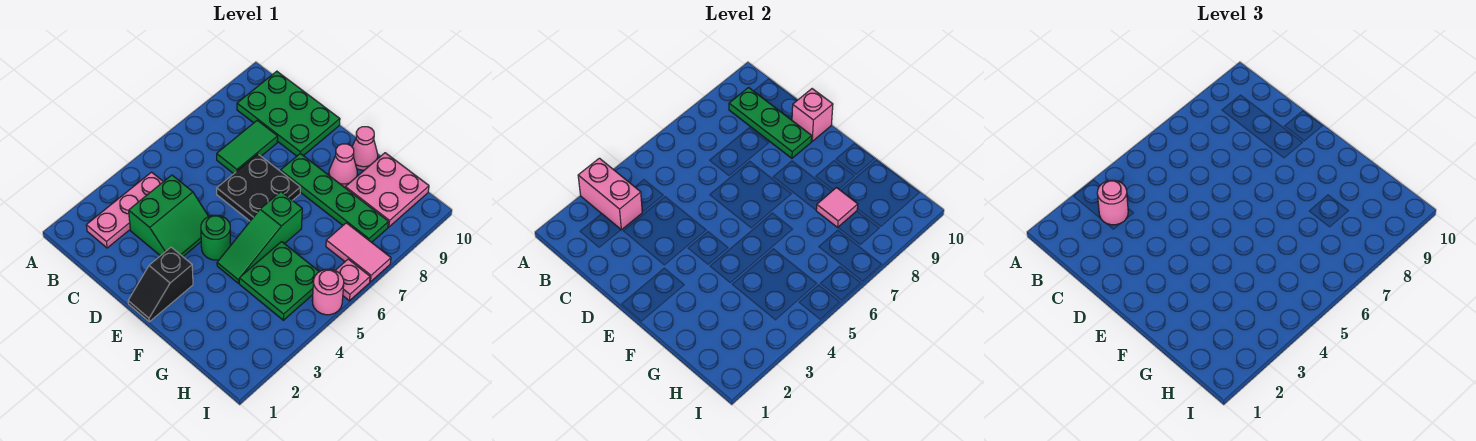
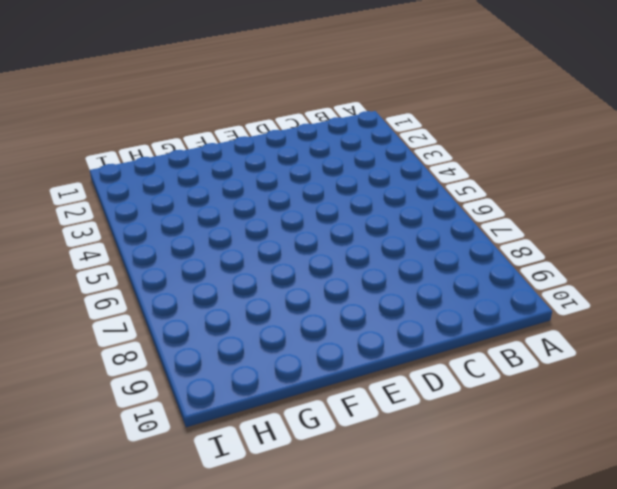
none -> pink plate B2:B4 level 1
none -> green plate B9:D10 level 1
none -> green slope C3:D4 level 1 top C

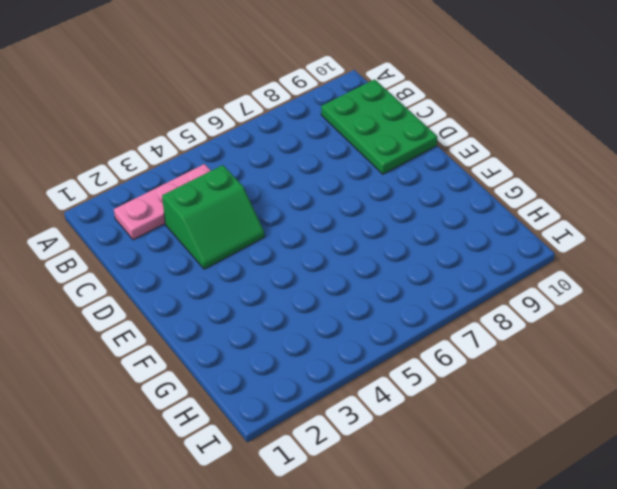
none -> green tile C7:C8 level 1
none -> black plate D6:E7 level 1
none -> black slope E1:E2 level 1 top 2

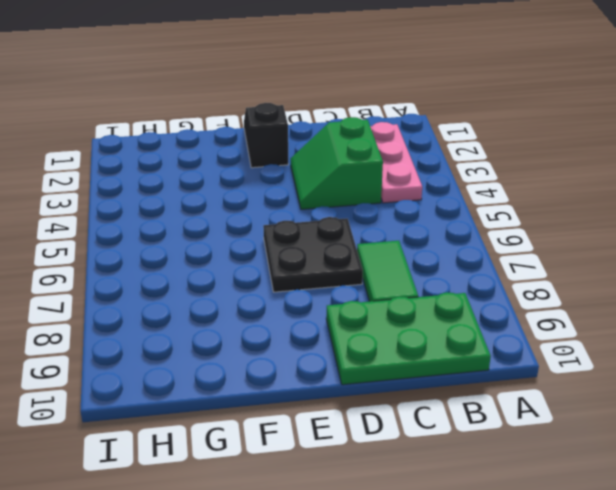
none -> green round brick E4 level 1
none -> green plate E8:H8 level 1
none -> green slope F4:F6 level 1 top 6

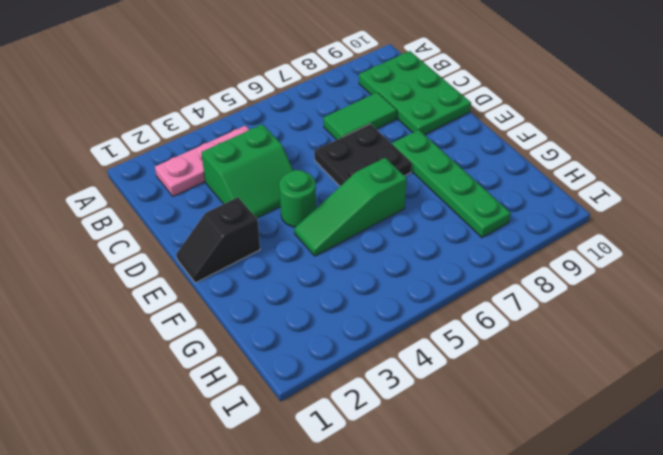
none -> pink cone F9 level 1
none -> pink cone F10 level 1
none -> green plate G4:H5 level 1

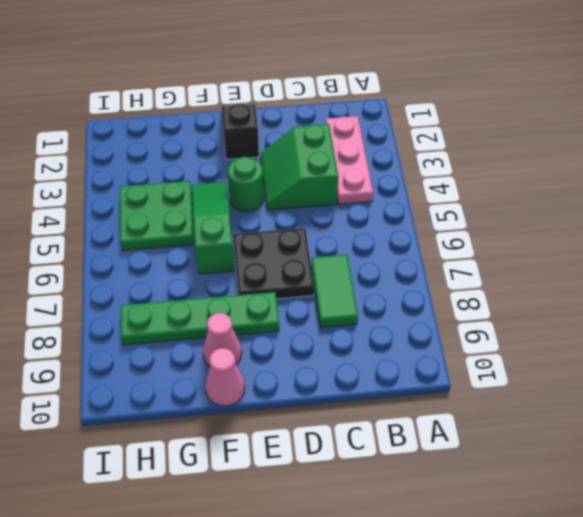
none -> green plate B9:D10 level 1
none -> pink plate G9:H10 level 1
none -> pink tile H7:I7 level 1

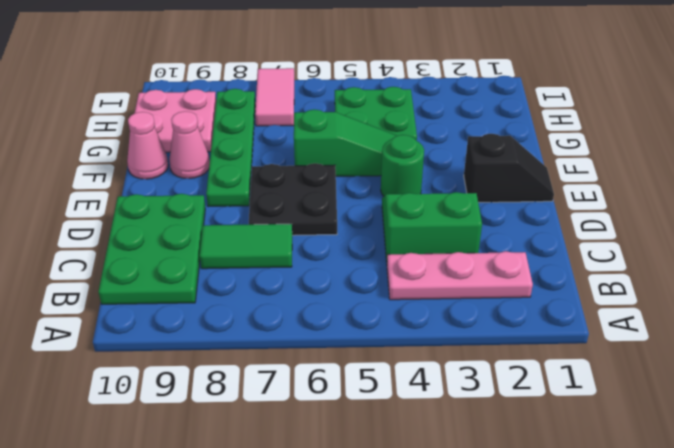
none -> pink round brick I5 level 1
none -> pink plate I6 level 1
none -> pink brick A3:B3 level 2

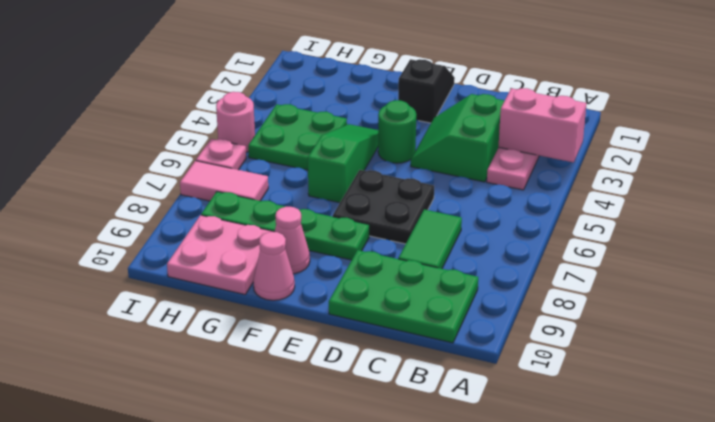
none -> green plate B9:D9 level 2
none -> pink brick D10 level 2
none -> pink tile G8 level 2

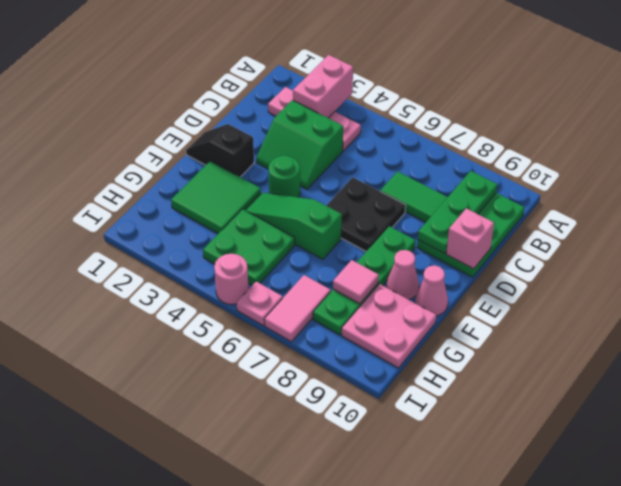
green tile F2:G3 level 1 -> none
none -> pink round brick B3 level 3

